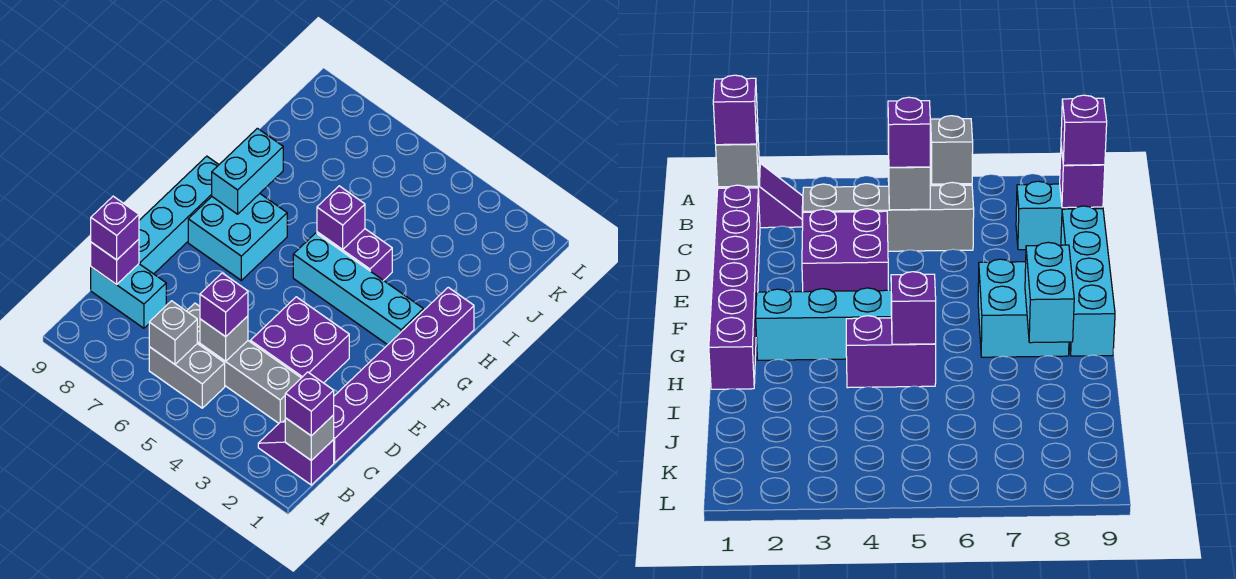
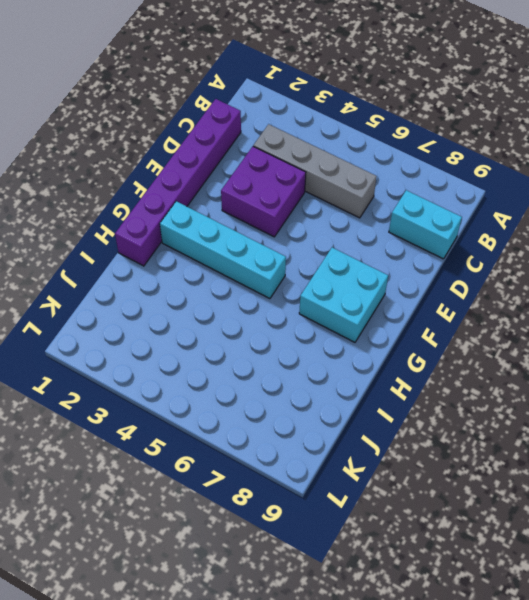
none -> purple slope B1:B2 level 1 top 1
none -> grey brick B5:B6 level 1
none -> cyan brick D9:G9 level 1

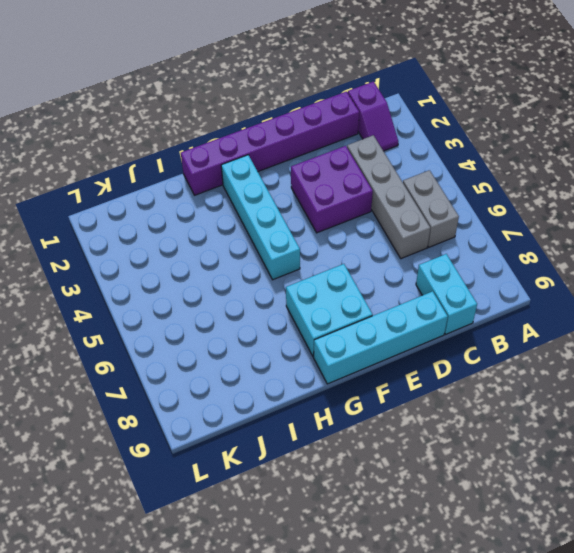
none -> purple brick H4:H5 level 1
none -> grey brick B1 level 2
none -> grey brick B6 level 2

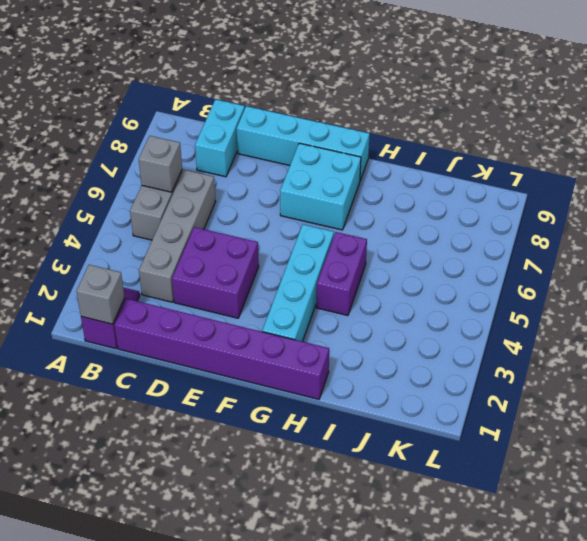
none -> grey brick C5 level 2
none -> purple brick C9 level 2
none -> cyan brick G8:H8 level 2

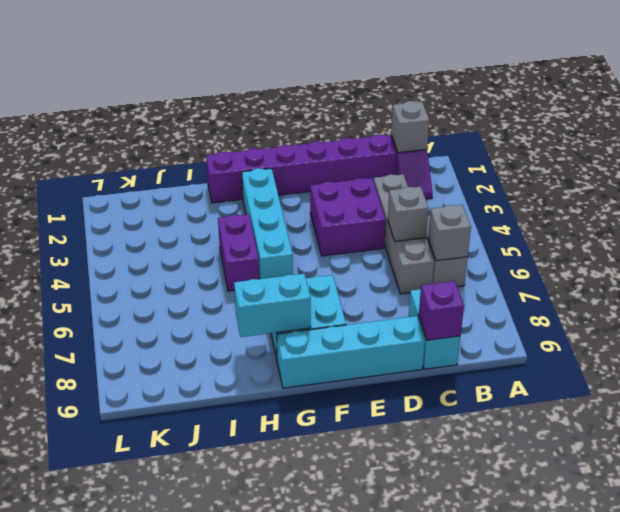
none -> purple brick H5 level 2
none -> purple brick B1 level 3
none -> purple brick C5 level 3

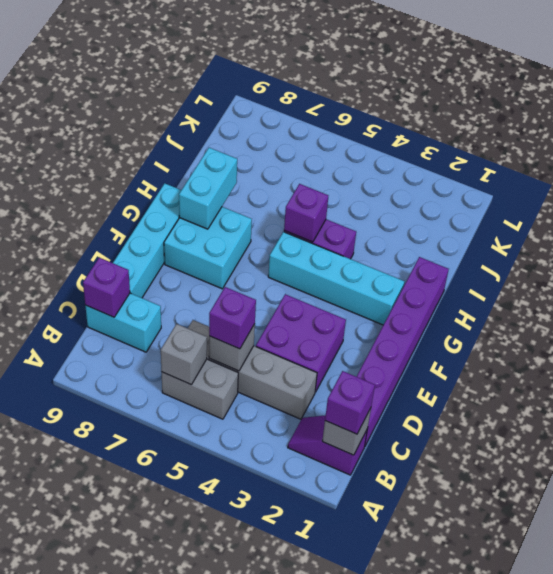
none -> purple brick C9 level 3

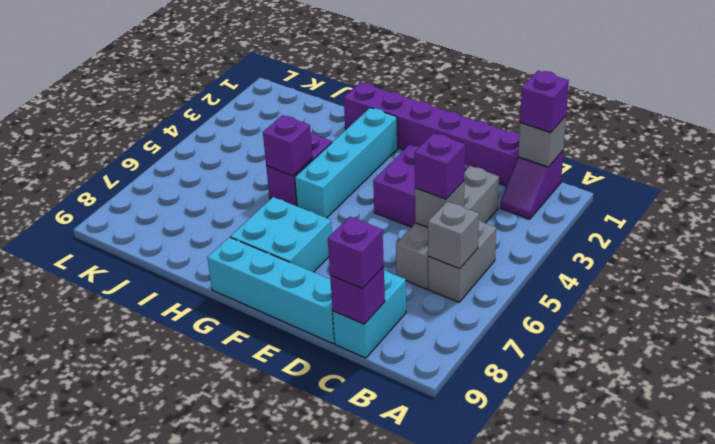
none -> cyan brick G8:H8 level 2

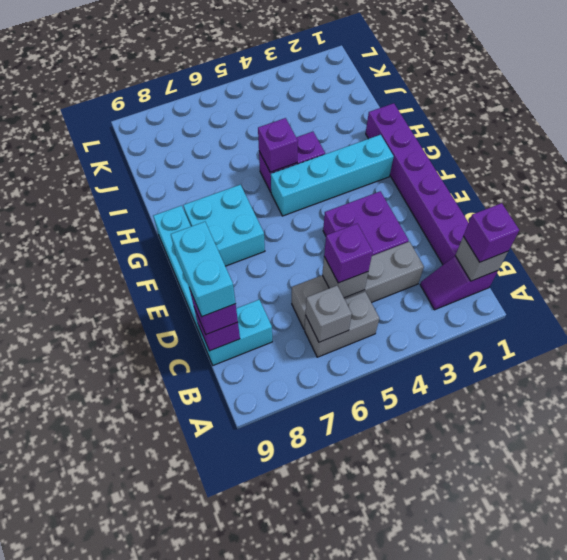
cyan brick C9:D9 level 4 -> cyan brick G8:H8 level 2

